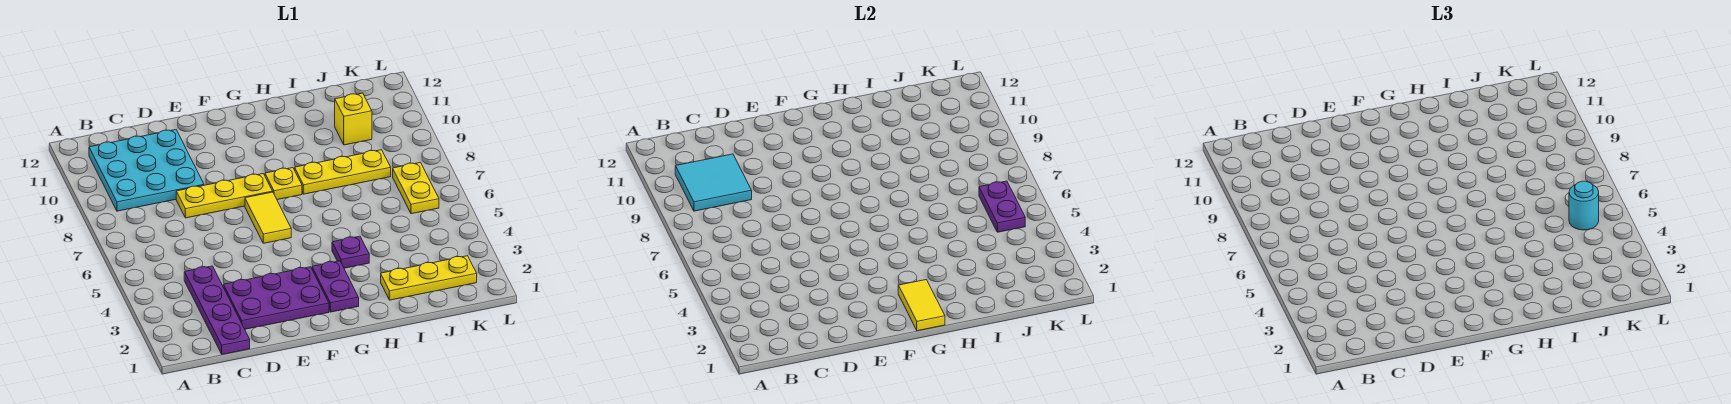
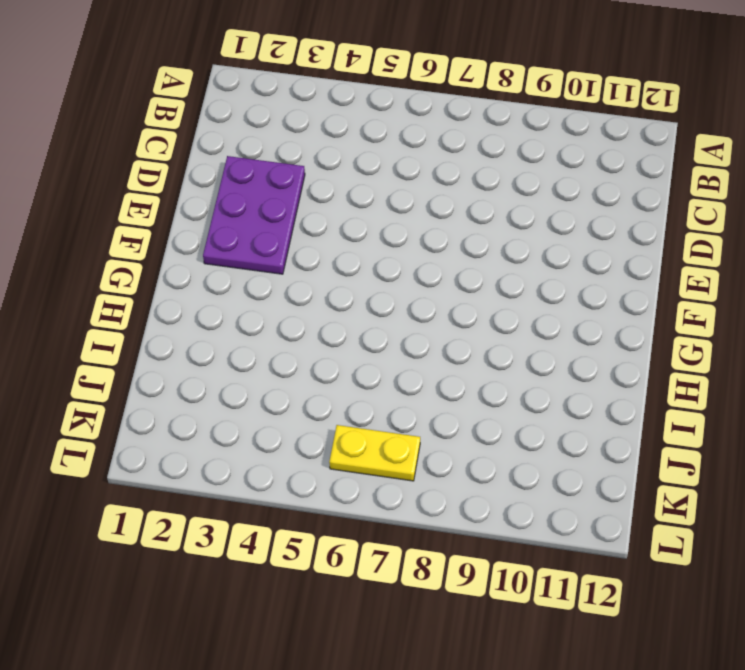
none -> cyan plate B9:D11 level 1
none -> purple plate C1:C4 level 1
none -> yellow plate D8:F8 level 1

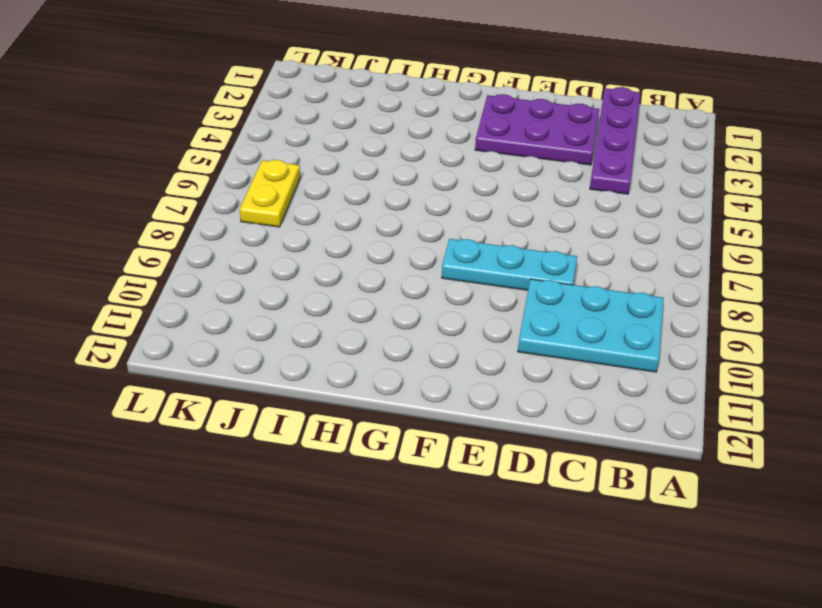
cyan plate B9:D10 level 1 -> cyan plate B9:D11 level 1
cyan plate D8:F8 level 1 -> yellow plate D8:F8 level 1
none -> yellow tile F6:F7 level 1
none -> purple plate G2:G3 level 1
none -> yellow plate G8 level 1

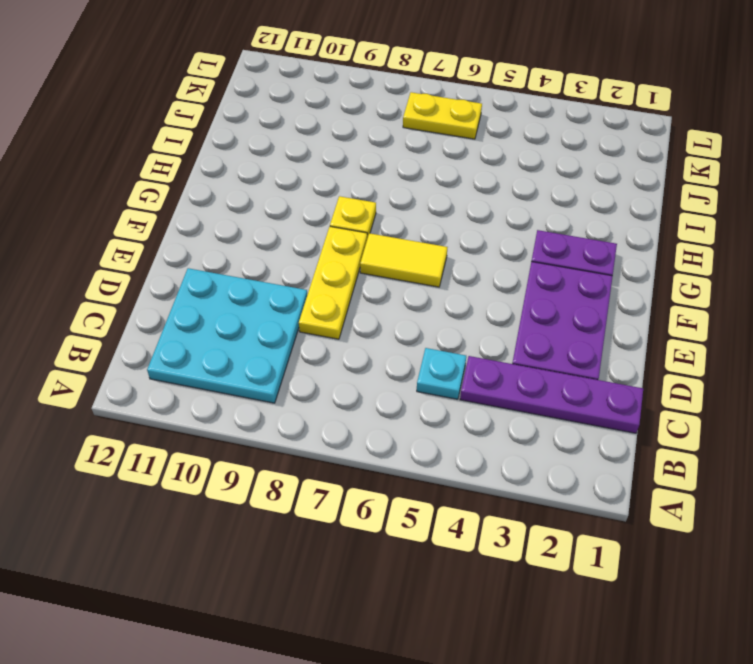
cyan plate C5 level 1 -> none
none -> purple plate H4 level 1
none -> yellow plate H8:J8 level 1
none -> yellow plate I2:K2 level 1

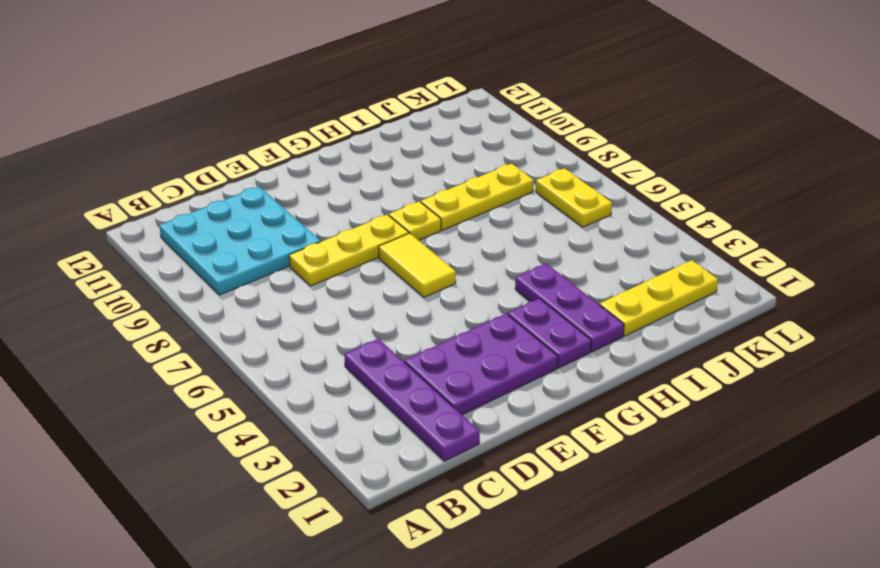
purple plate H2:H4 level 1 -> purple plate H4 level 1
none -> yellow brick J10 level 1
none -> cyan tile B9:C10 level 2
none -> yellow tile G1:G2 level 2

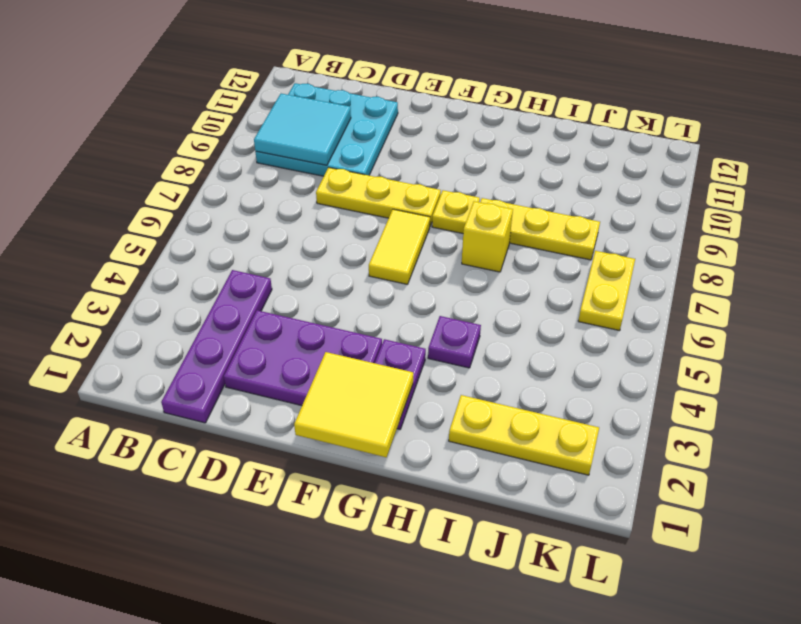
yellow tile F1:G2 level 2 -> yellow tile G1:G2 level 2
yellow brick H7 level 1 -> yellow brick J10 level 1
none -> purple plate K5:K6 level 2
none -> cyan round brick K5 level 3

